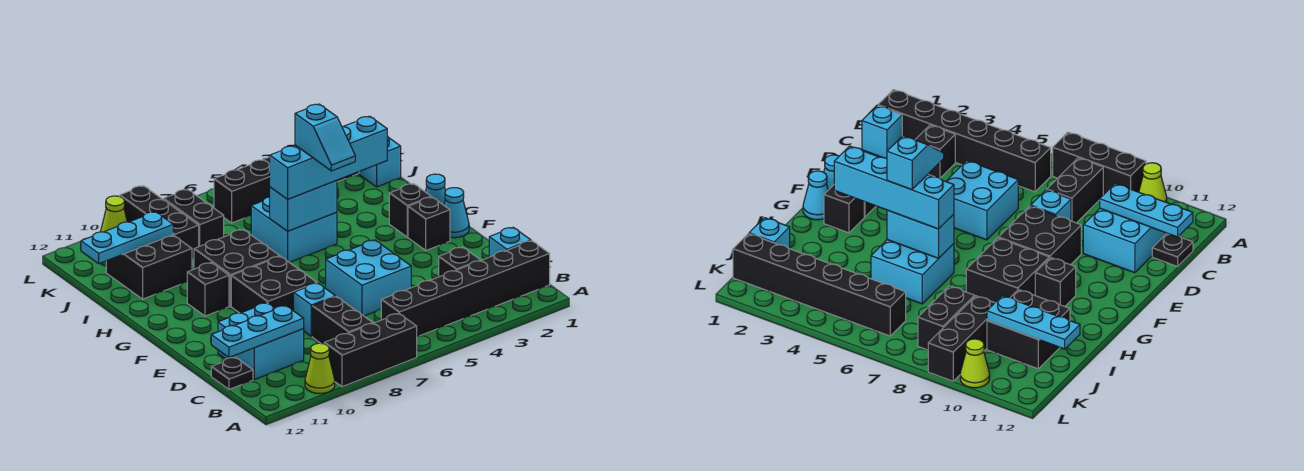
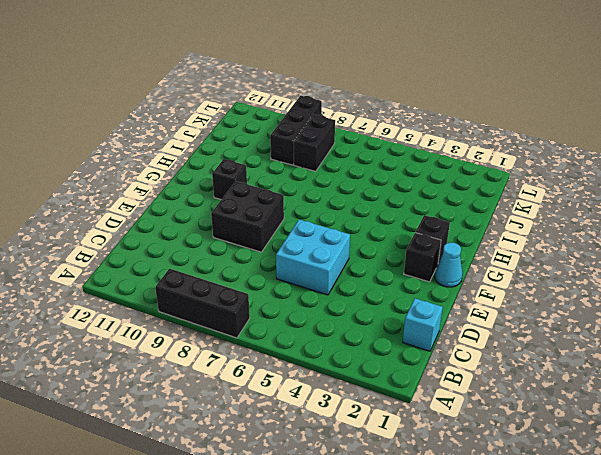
none -> lime cone A10 level 1
none -> black brick B1:B6 level 1
none -> black brick B8:C8 level 1

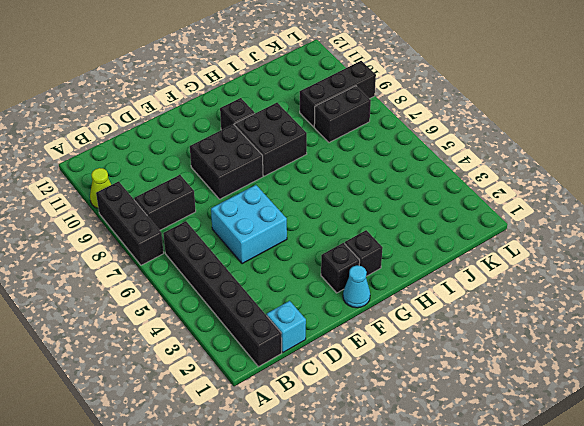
none -> black brick C3 level 1
none -> cyan brick C10:D11 level 1
none -> black plate C12 level 1

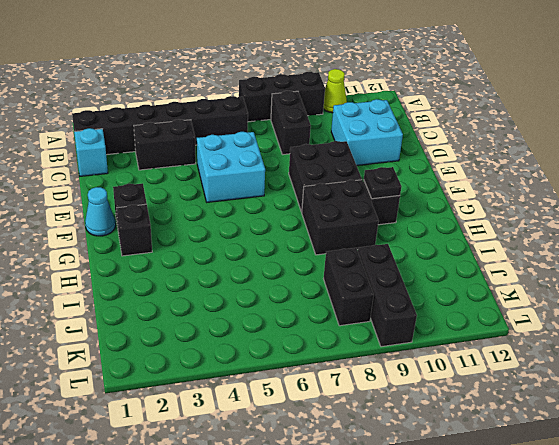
black brick C3:C4 level 1 -> black brick C3 level 1
black plate G10 level 2 -> black plate C12 level 1
none -> cyan brick D8 level 1
none -> cyan cone G1 level 1
none -> cyan brick H5:I6 level 1

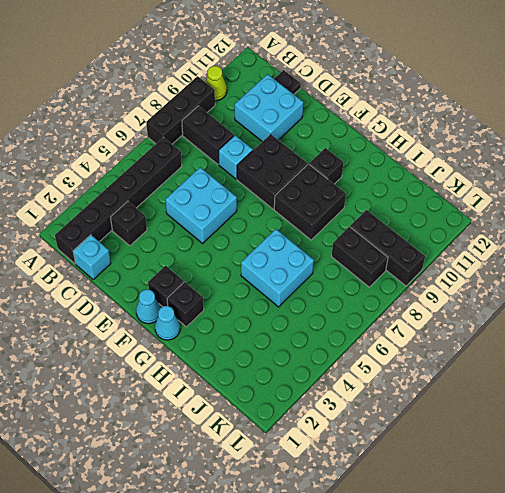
none -> black brick I10:J11 level 1
none -> cyan brick J1 level 1
none -> black brick K1:K6 level 1

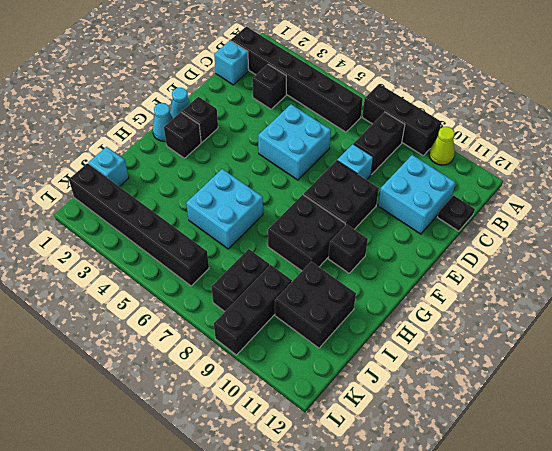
none -> lime cone L10 level 1
none -> cyan plate C10:C12 level 2
none -> cyan brick H5:H6 level 2

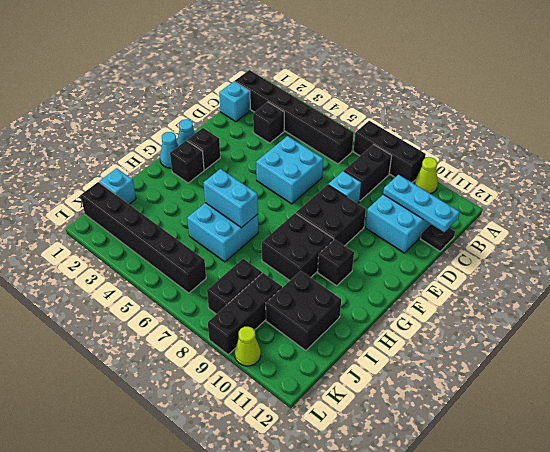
none -> cyan plate J10:J12 level 2
none -> cyan brick H3:H6 level 3
none -> cyan slope G5:H5 level 4 top H

